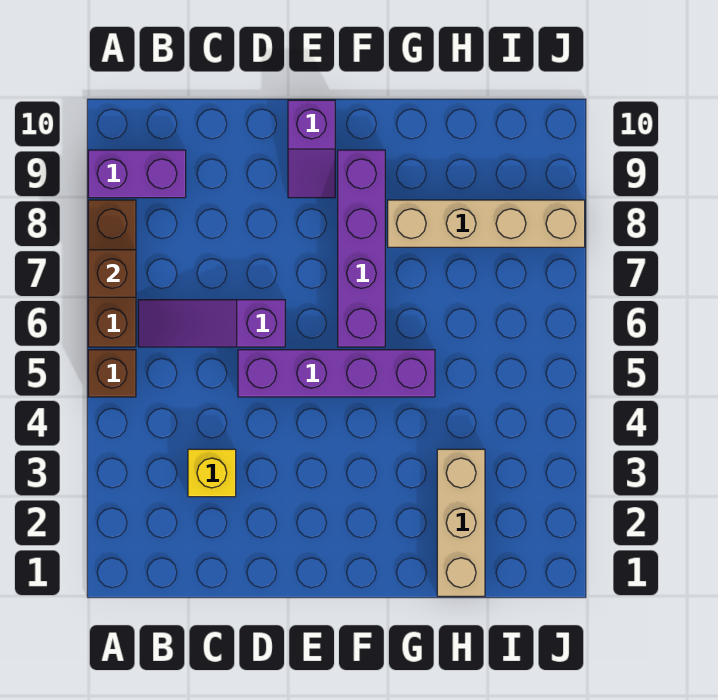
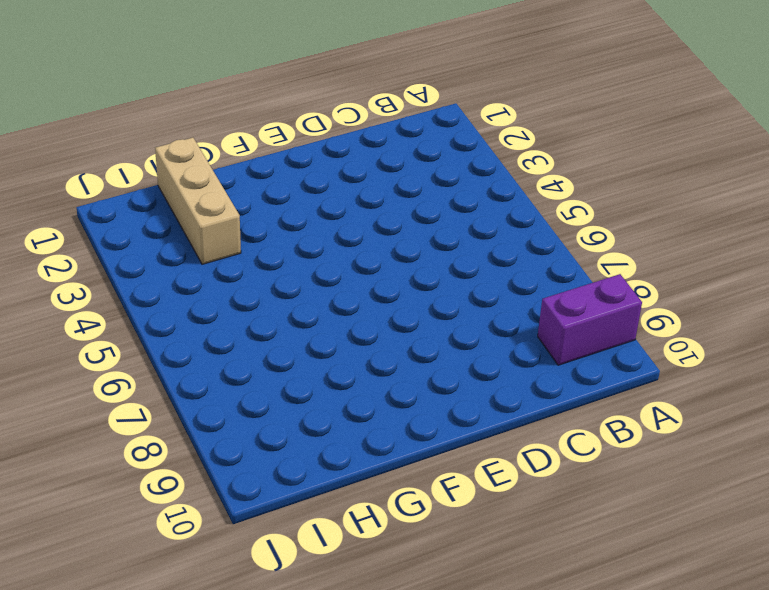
none -> brown brick A5 level 1
none -> brown brick A6:A8 level 1

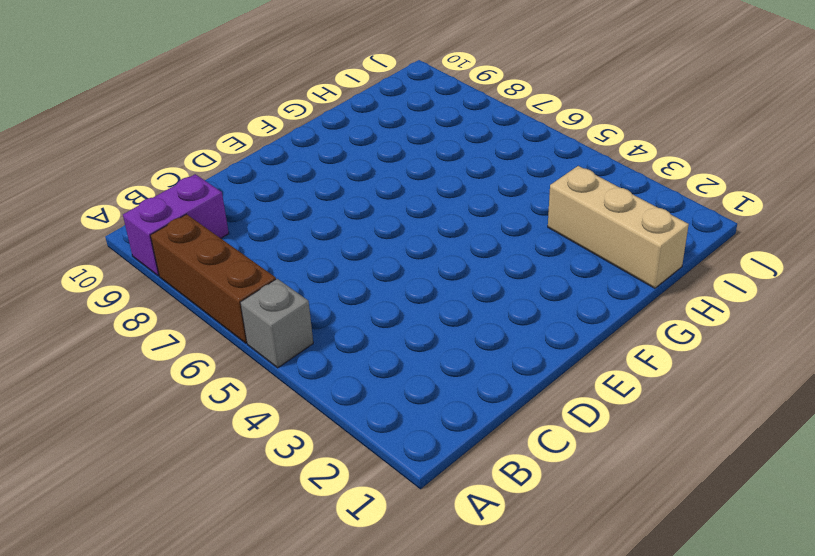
grey brick A5 level 1 -> brown brick A5 level 1
none -> purple slope B6:D6 level 1 top D
none -> yellow brick C3 level 1

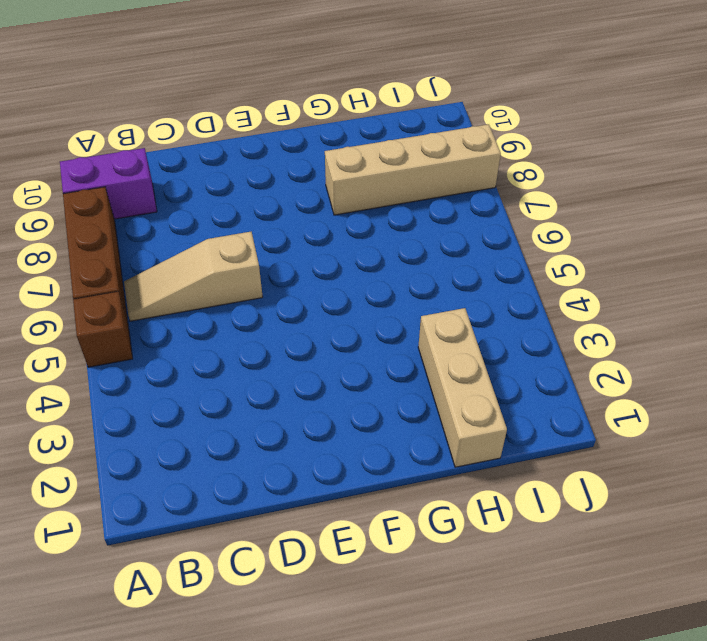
tan slope B6:D6 level 1 top D -> purple slope B6:D6 level 1 top D
none -> yellow brick C3 level 1
none -> purple brick D5:G5 level 1

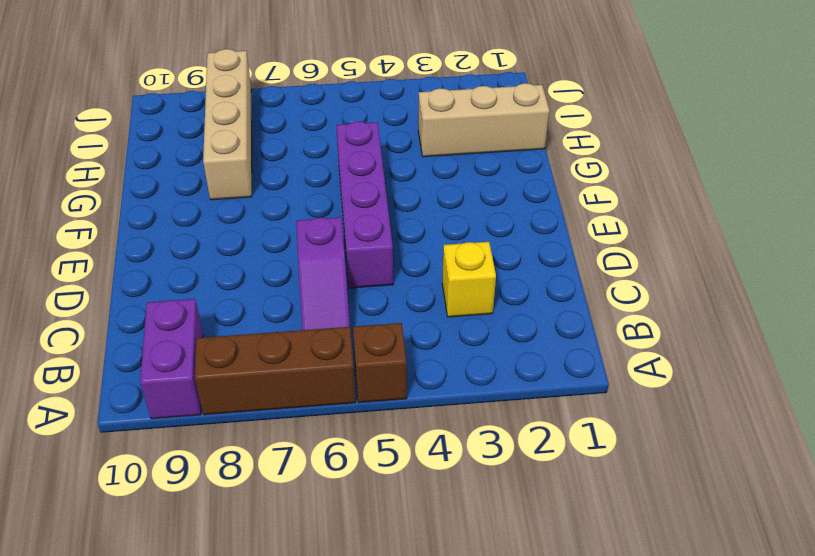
none -> purple slope E9:E10 level 1 top 10
none -> purple brick F6:F9 level 1

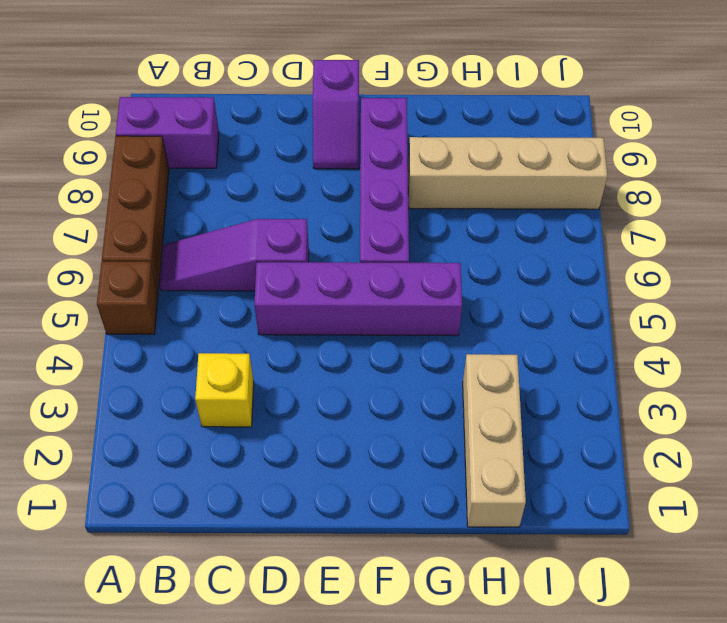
none -> brown brick A7 level 2

